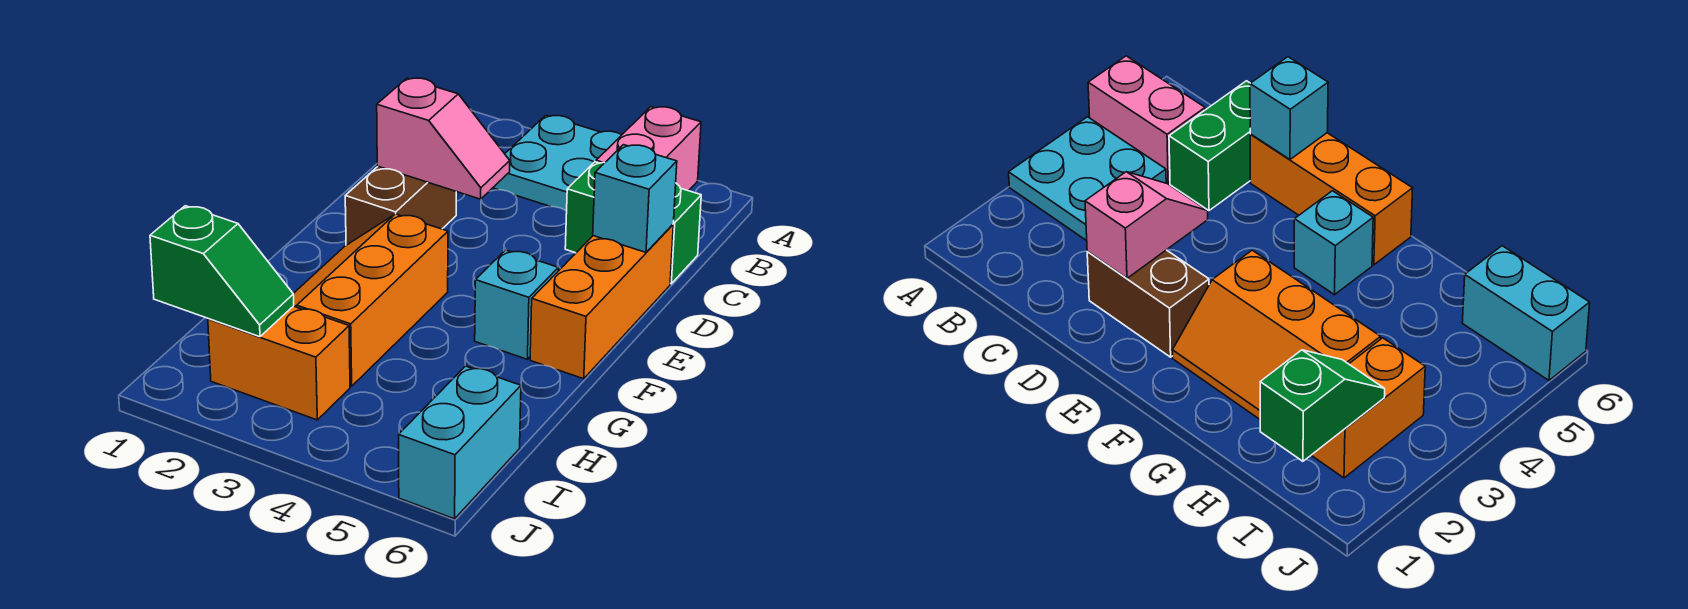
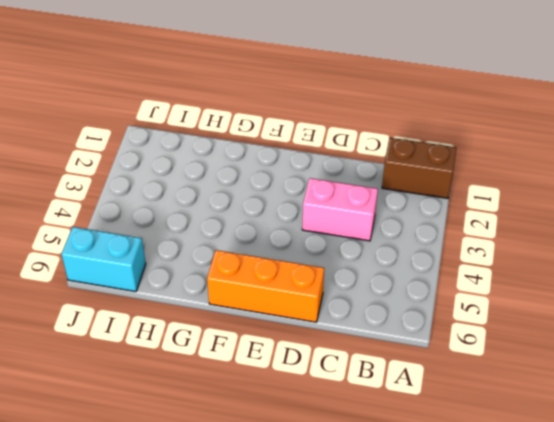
brown brick A1:B1 level 1 -> brown brick D2:E2 level 1
pink brick C3:D3 level 1 -> pink brick A5:B5 level 1
none -> cyan plate A3:B4 level 1
none -> green brick C5:C6 level 1
none -> orange slope F2:H3 level 1 top 3

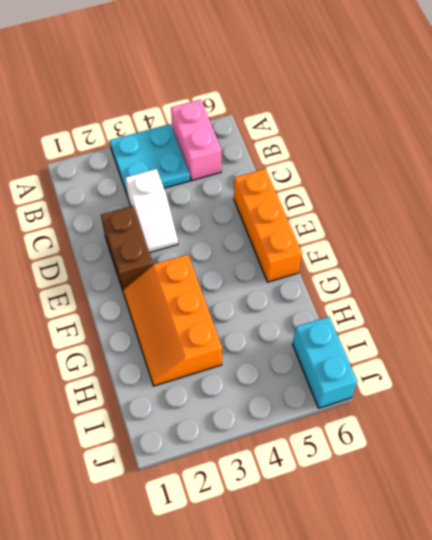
white slope C3:D3 level 1 top C -> none
none -> green brick C5:C6 level 1
none -> cyan brick F5 level 1
none -> orange brick I2:I3 level 1

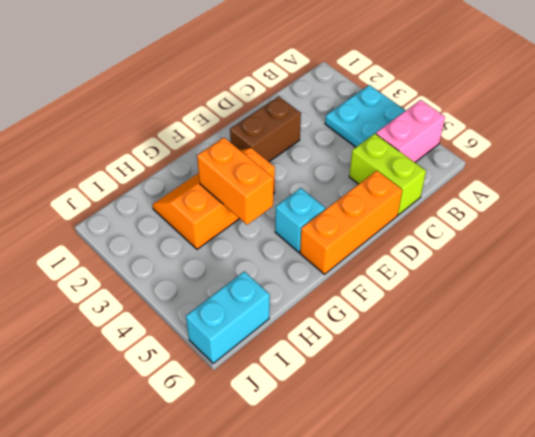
lime brick C5:C6 level 1 -> green brick C5:C6 level 1
orange brick G3:G4 level 2 -> orange brick I2:I3 level 1
none -> pink slope D2:D3 level 2 top 2
none -> cyan brick D6 level 2
none -> green slope I1:I2 level 2 top 1

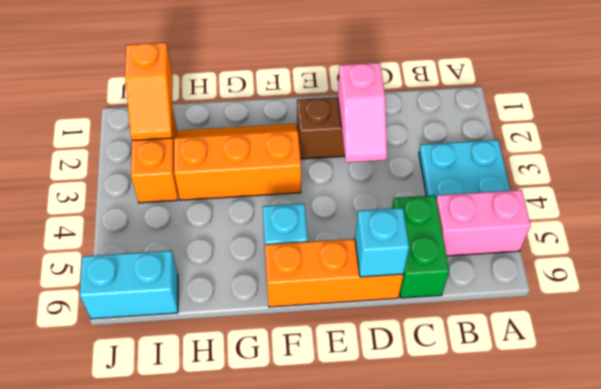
orange slope I1:I2 level 2 top 1 -> green slope I1:I2 level 2 top 1

